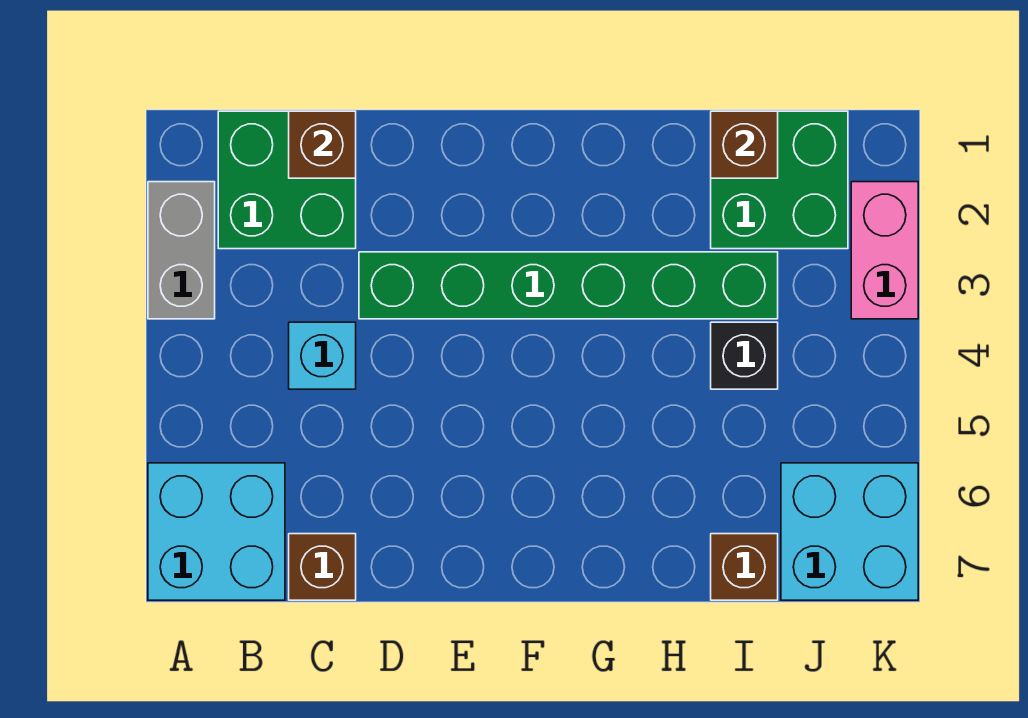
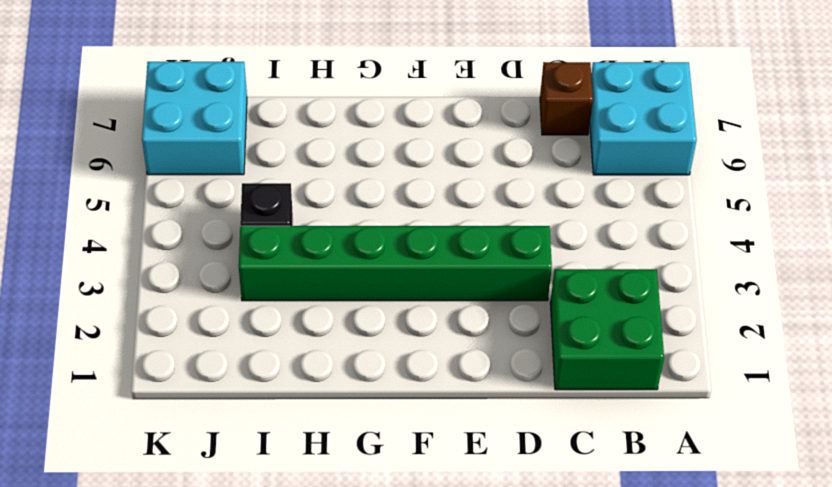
none -> grey brick A2:A3 level 1
none -> cyan brick C4 level 1
none -> green brick I1:J2 level 1

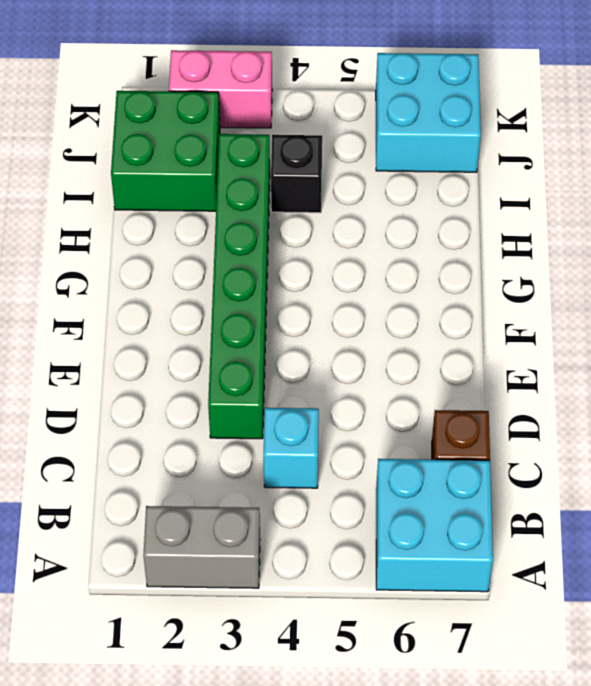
none -> green brick B1:C2 level 1
none -> brown brick I7 level 1
none -> brown brick C1 level 2

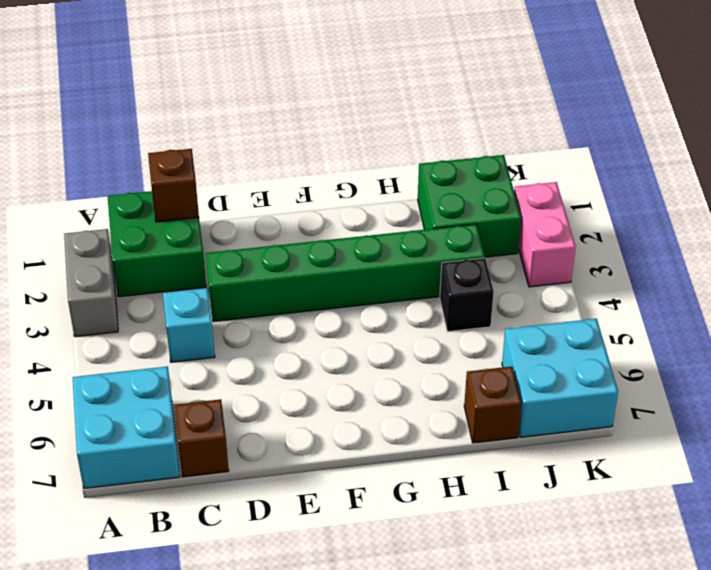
none -> brown brick I1 level 2

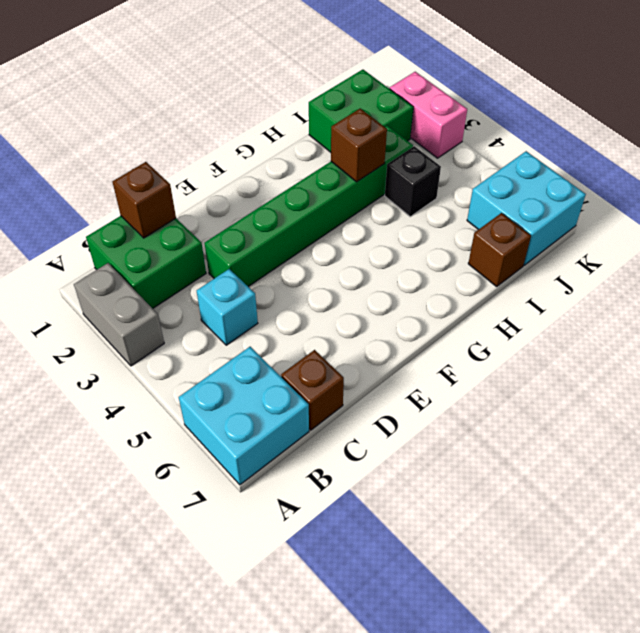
brown brick H3 level 2 -> brown brick I1 level 2

